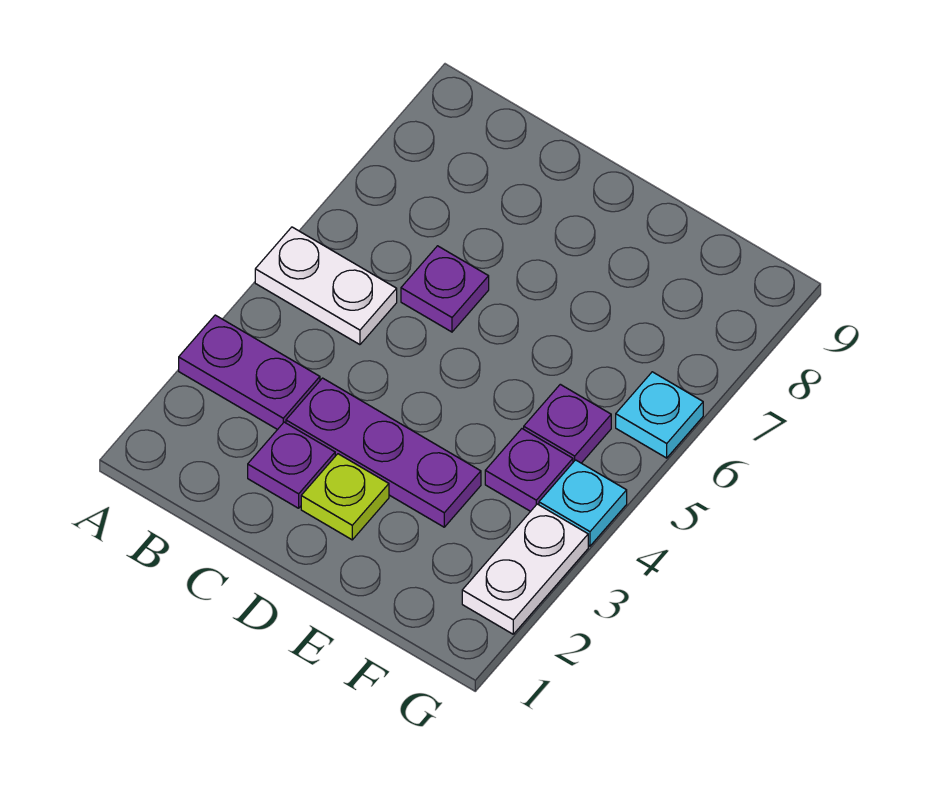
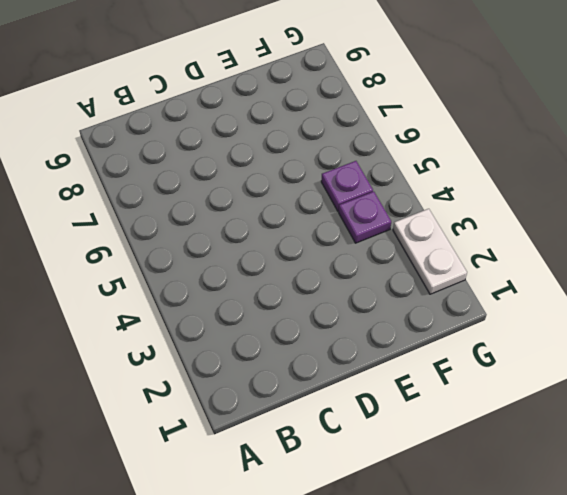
none -> purple plate A3:B3 level 1
none -> white plate A5:B5 level 1

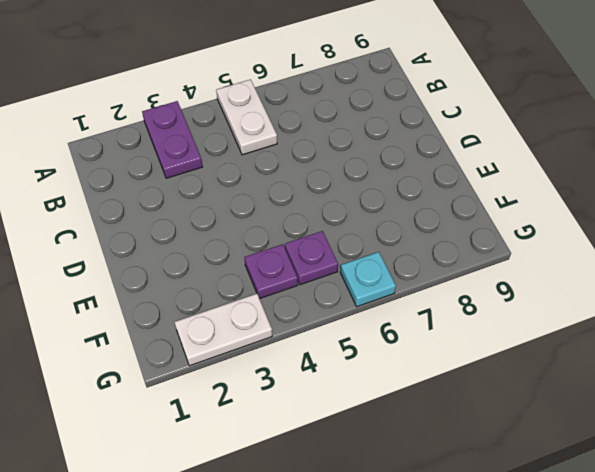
none -> purple plate C2 level 1
none -> purple plate C3:E3 level 1

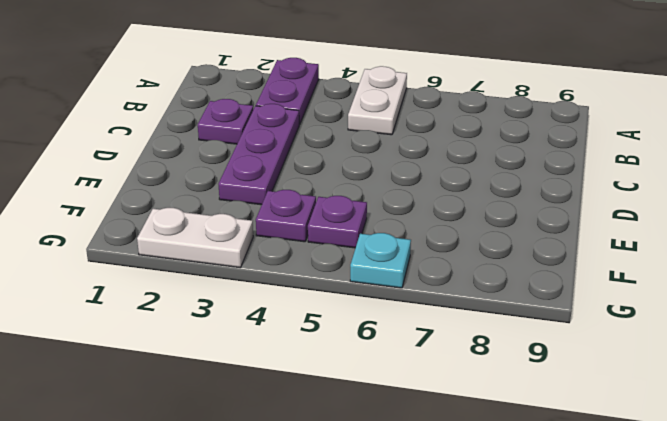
none -> purple plate C6 level 1
none -> lime plate D2 level 1

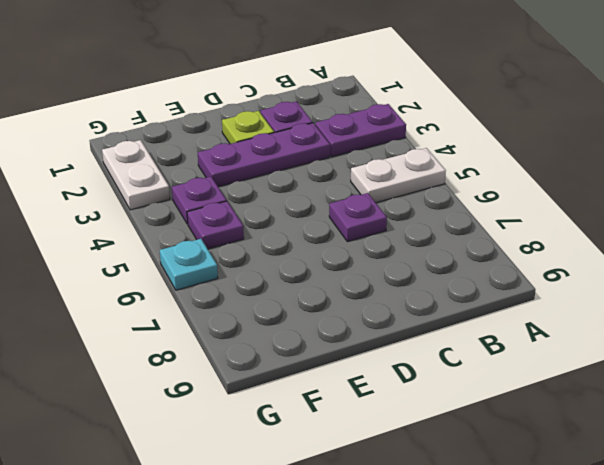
none -> cyan plate G4 level 1

